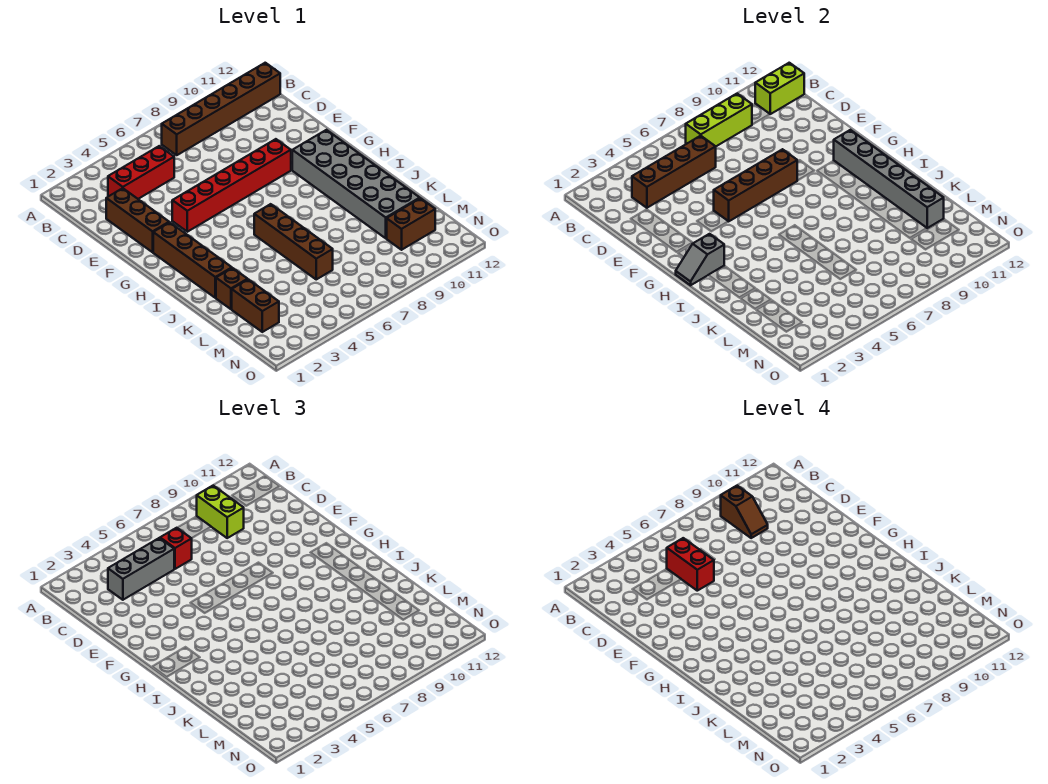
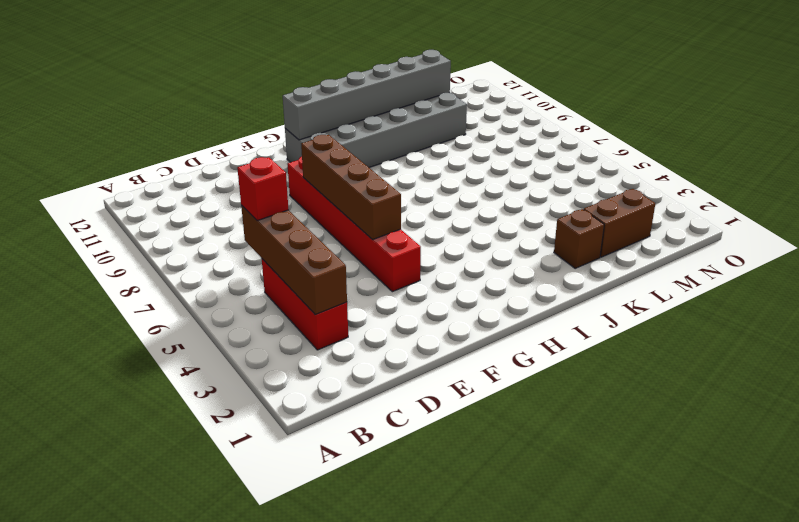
none -> brown brick B7:B12 level 1
none -> brown brick D2:F2 level 1
none -> brown brick G2:J2 level 1

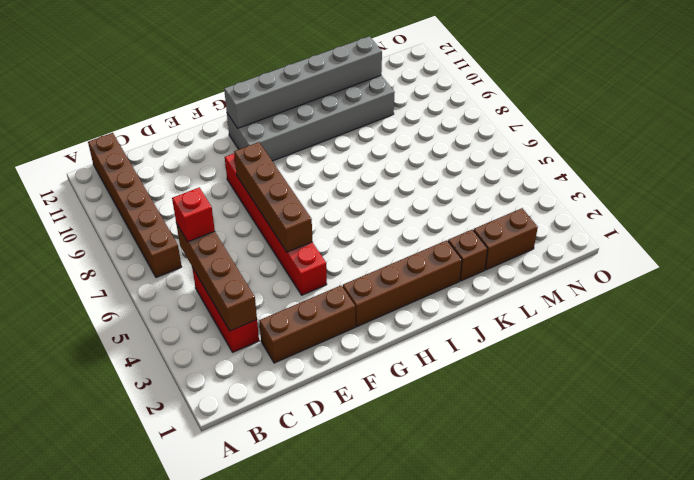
none -> brown brick I6:L6 level 1
none -> brown brick M10:M11 level 1
none -> lime brick B7:B9 level 2

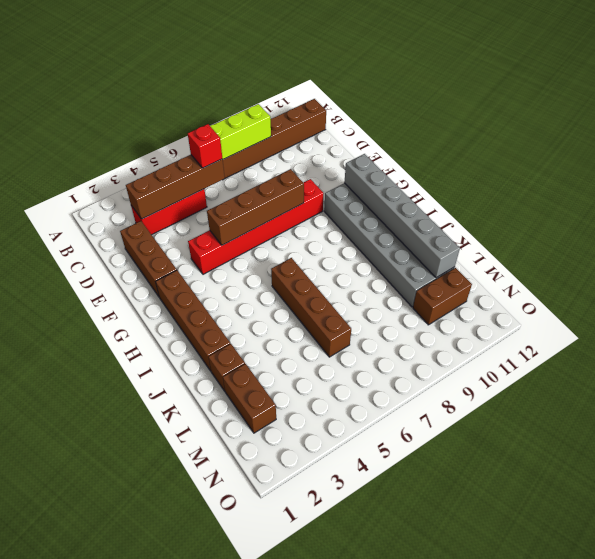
none -> lime brick B11:B12 level 2
none -> grey slope H1:H2 level 2 top 2
none -> lime brick B9:C9 level 3

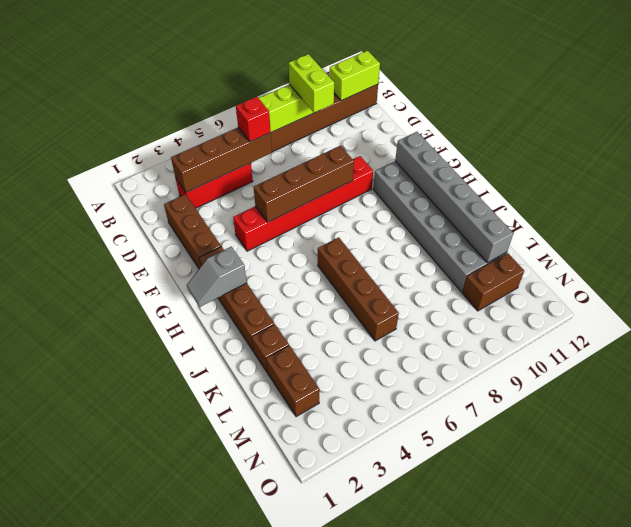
none -> grey brick C3:C5 level 3
none -> brown slope B9:C9 level 4 top B
none -> red brick C5:D5 level 4

